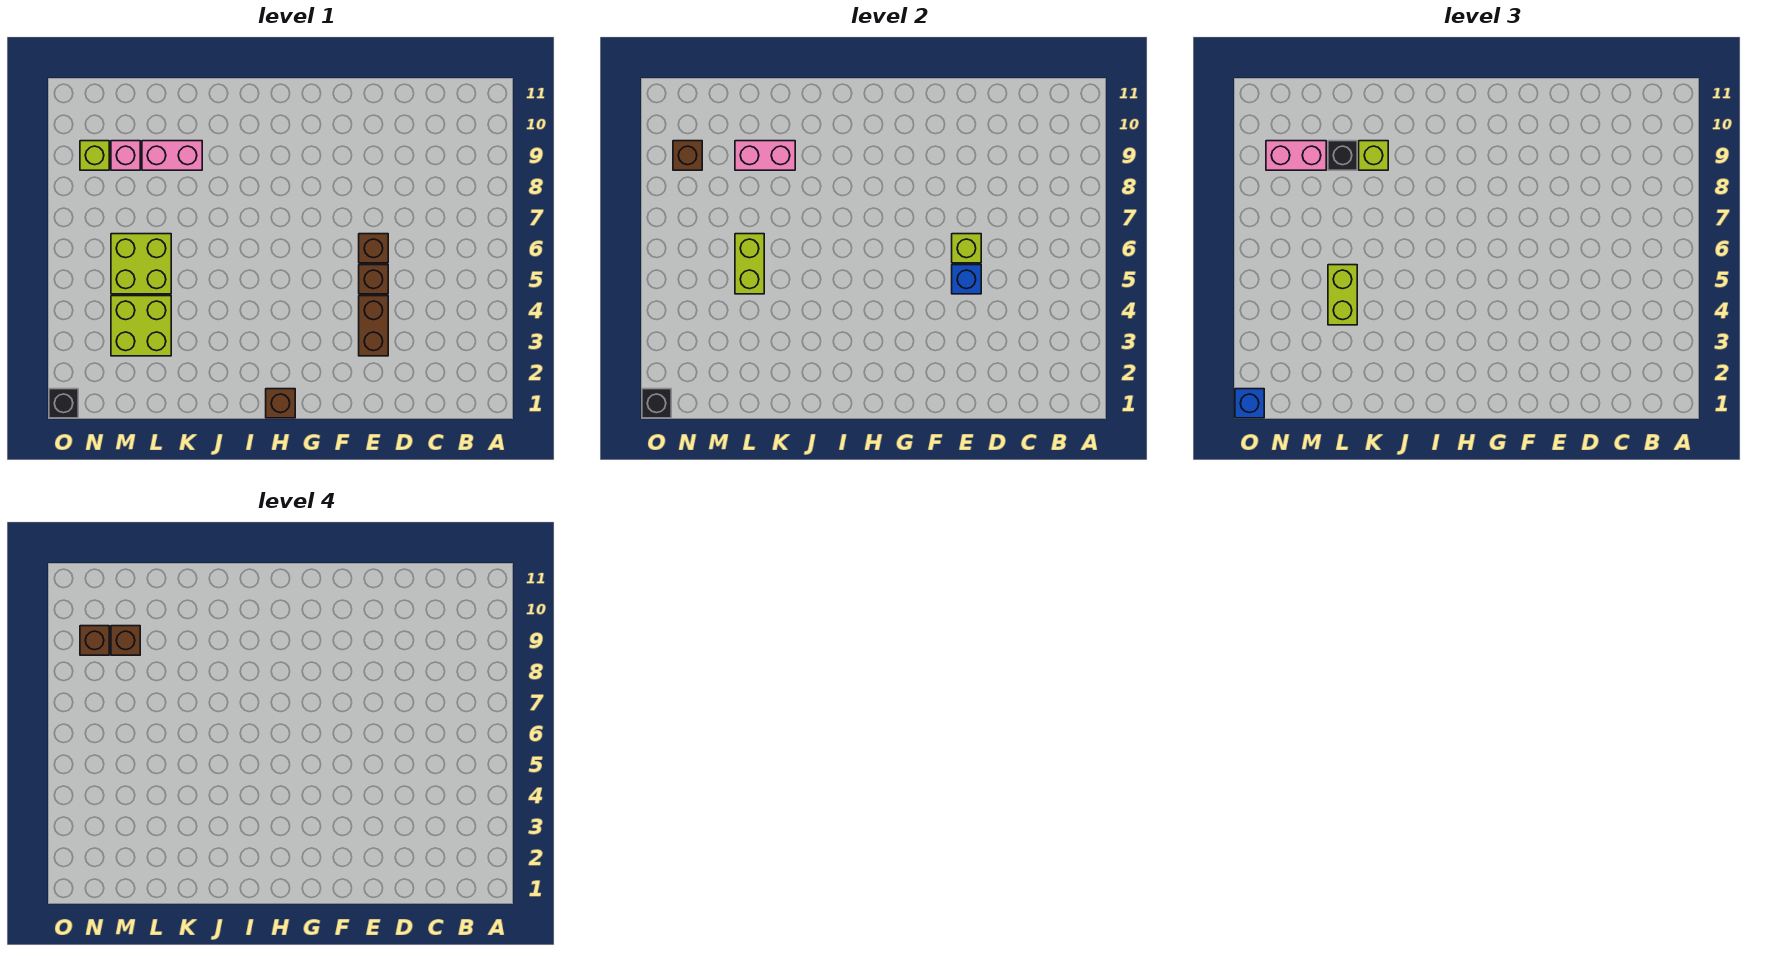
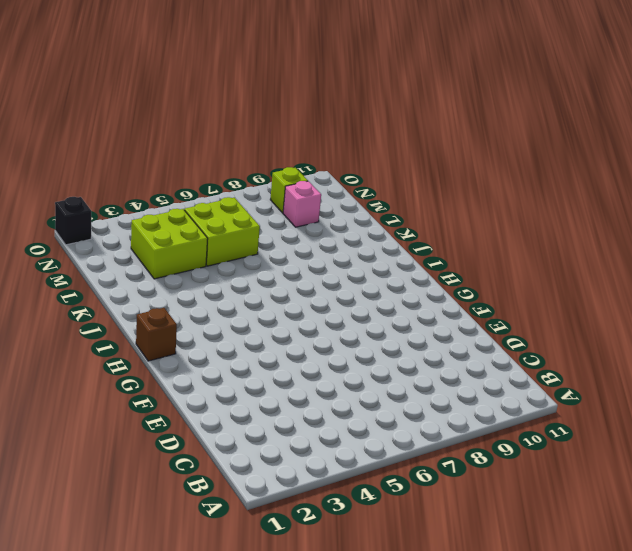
none -> brown brick E3:E4 level 1
none -> brown brick E5 level 1
none -> brown brick E6 level 1

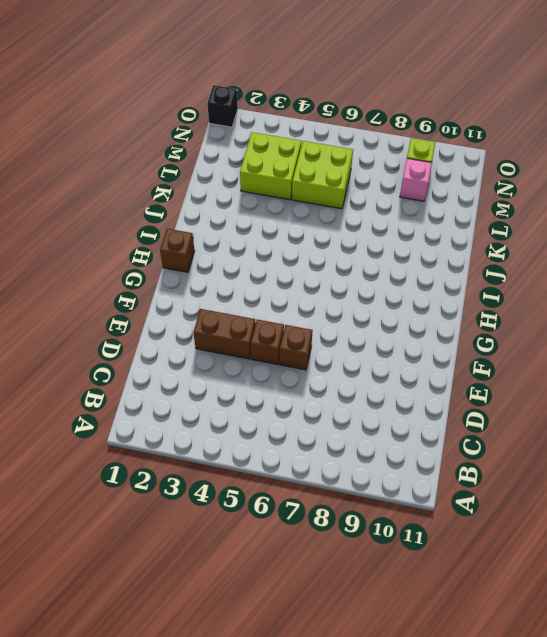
none -> pink brick K9:L9 level 1
none -> blue brick E5 level 2
none -> lime brick E6 level 2

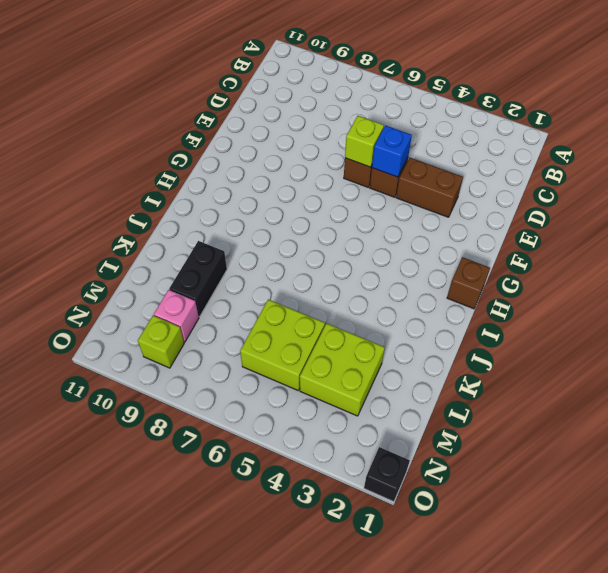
black brick K9:L9 level 1 -> pink brick K9:L9 level 1
none -> pink brick K9:L9 level 2
none -> lime brick L5:L6 level 2
none -> brown brick N9 level 2

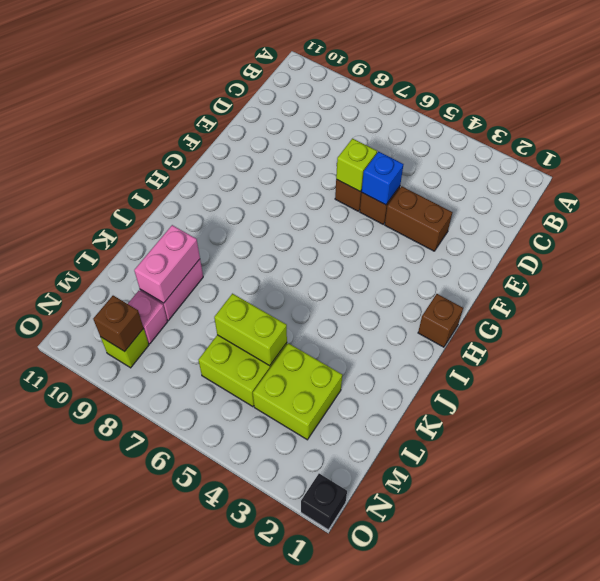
none -> black brick O1 level 2
none -> lime brick K9 level 3
none -> lime brick L4:L5 level 3

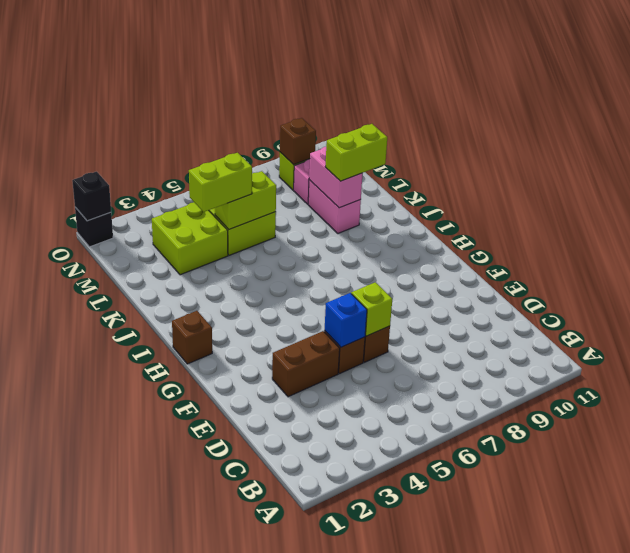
lime brick K9:K10 level 3 -> lime brick K9 level 3
none -> black brick L9 level 3
none -> pink brick M9:N9 level 3
none -> blue brick O1 level 3

